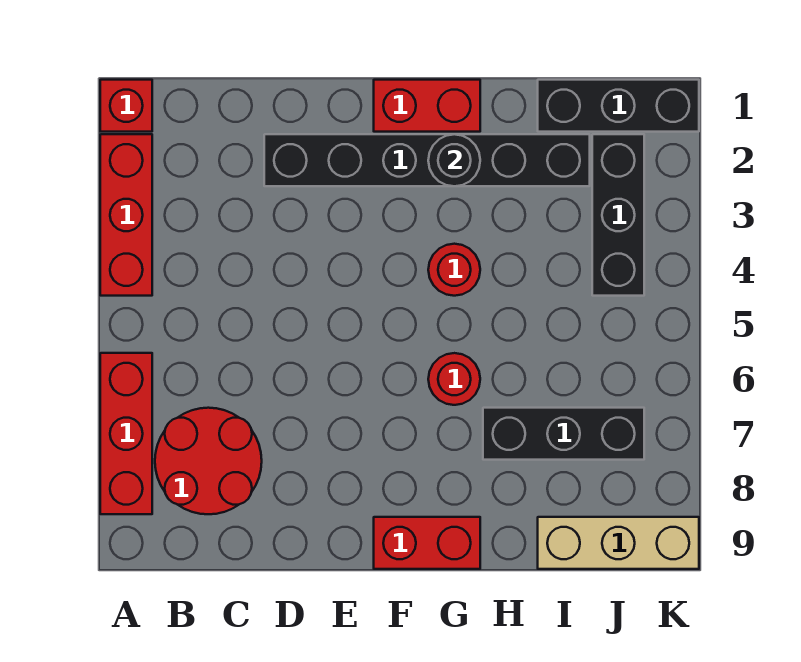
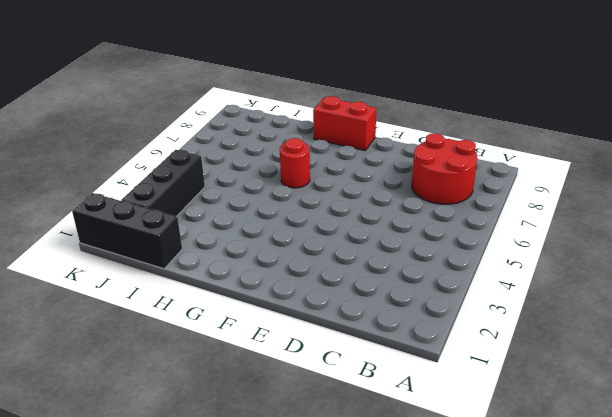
none -> red brick A1 level 1
none -> red brick A2:A4 level 1
none -> red brick A6:A8 level 1

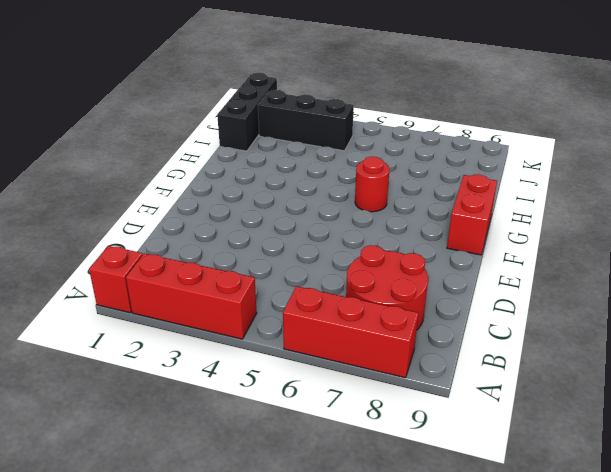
none -> black brick D2:I2 level 1
none -> red brick F1:G1 level 1
none -> red round brick G4 level 1

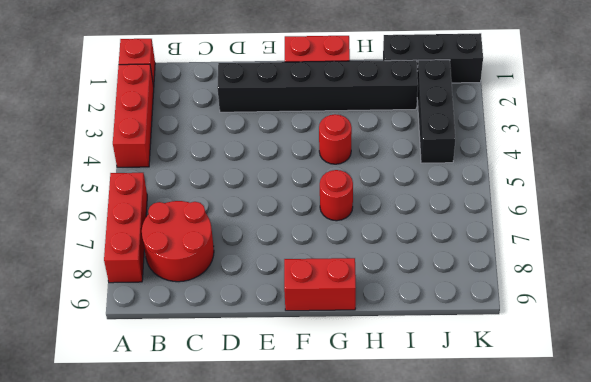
none -> black brick H7:J7 level 1
none -> tan brick I9:K9 level 1
none -> black round brick G2 level 2

